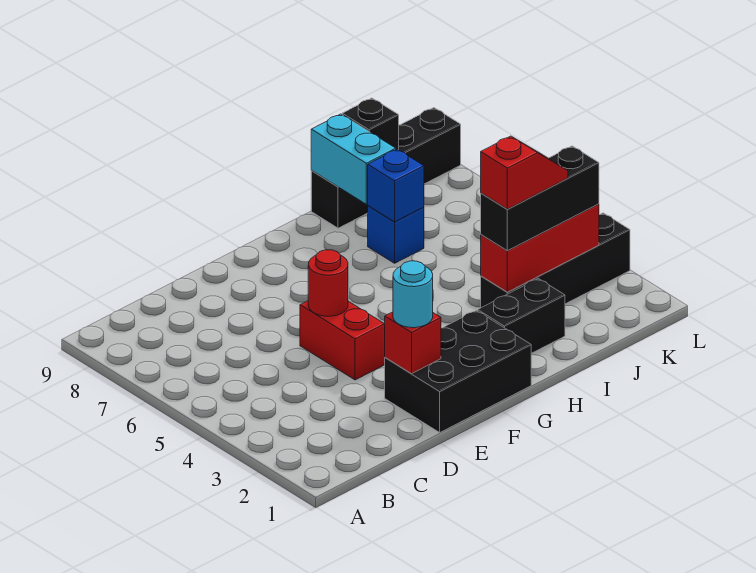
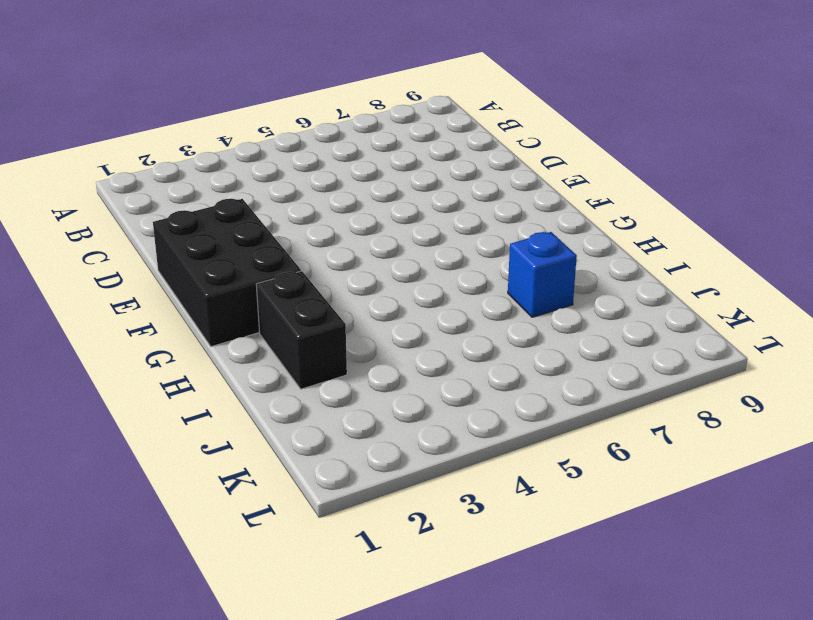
none -> red brick E4:E5 level 1
none -> black brick I3:L3 level 1
none -> black brick I9:L9 level 1

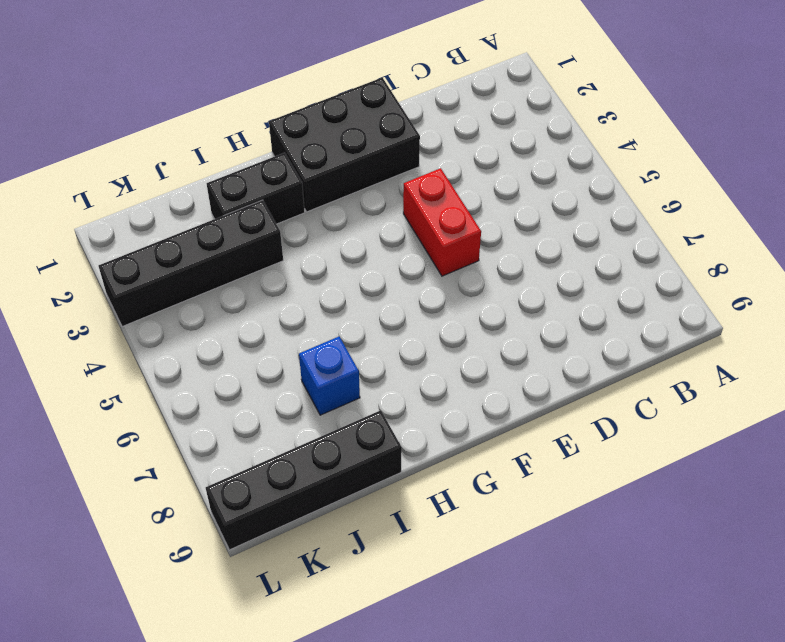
none -> red brick E2 level 2
none -> red round brick E5 level 2
none -> red brick I3:K3 level 2

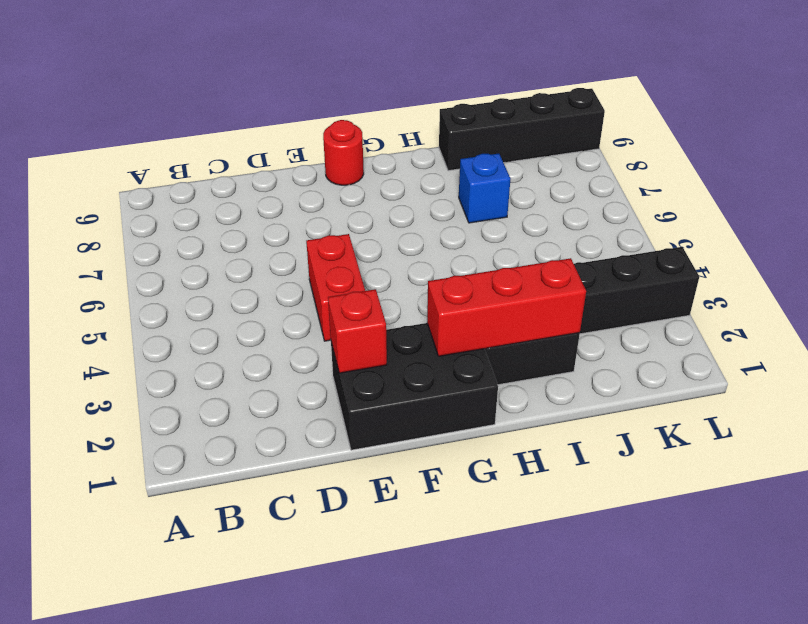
red round brick F9 level 1 -> red round brick E5 level 2
red brick G2:I2 level 2 -> red brick I3:K3 level 2
none -> blue brick I7 level 2
none -> cyan brick I8:I9 level 2
none -> black brick J9 level 2

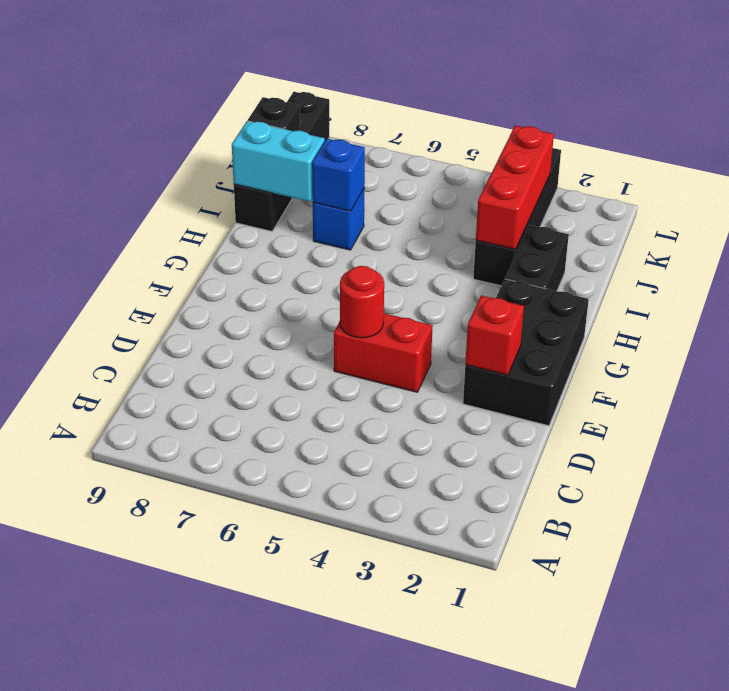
none -> cyan round brick E2 level 3
none -> black brick I3:K3 level 3
none -> red slope I3:J3 level 4 top I

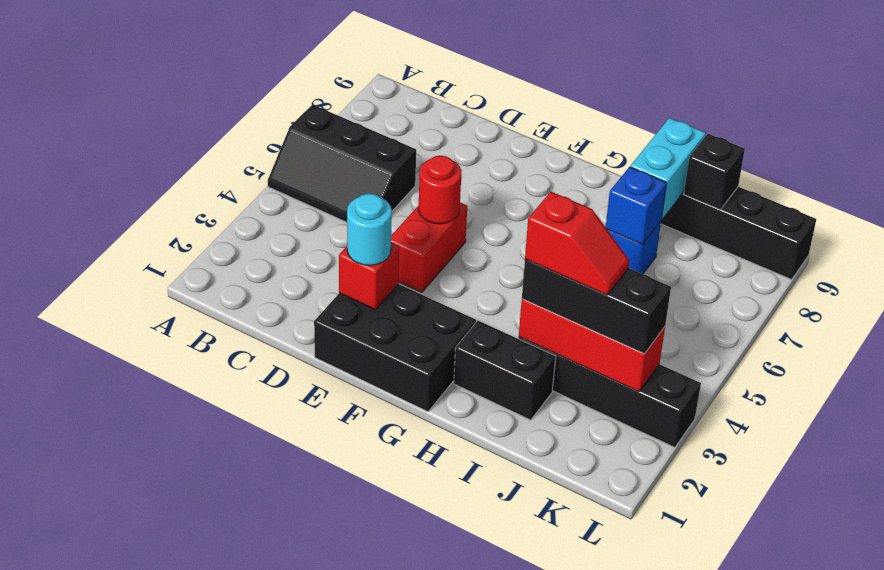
black slope A5:C6 level 1 top 6 -> none

